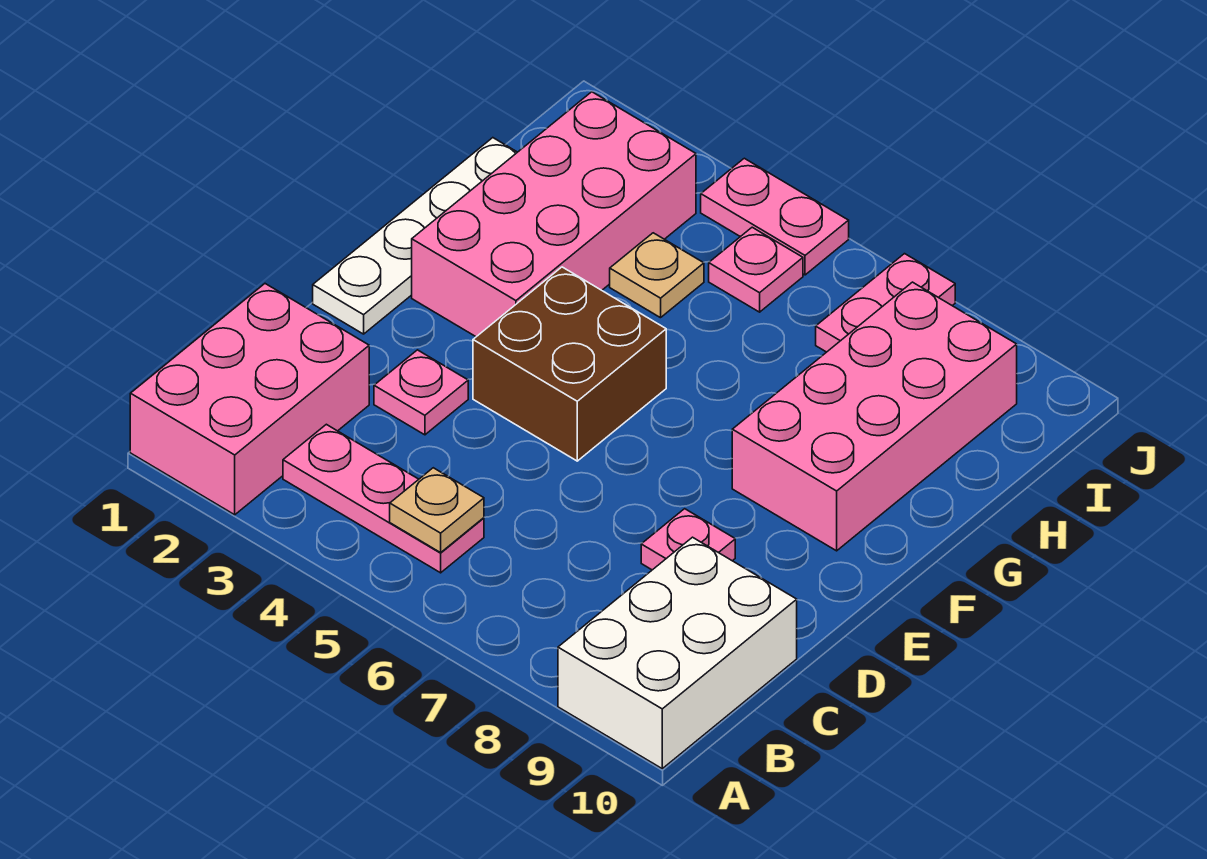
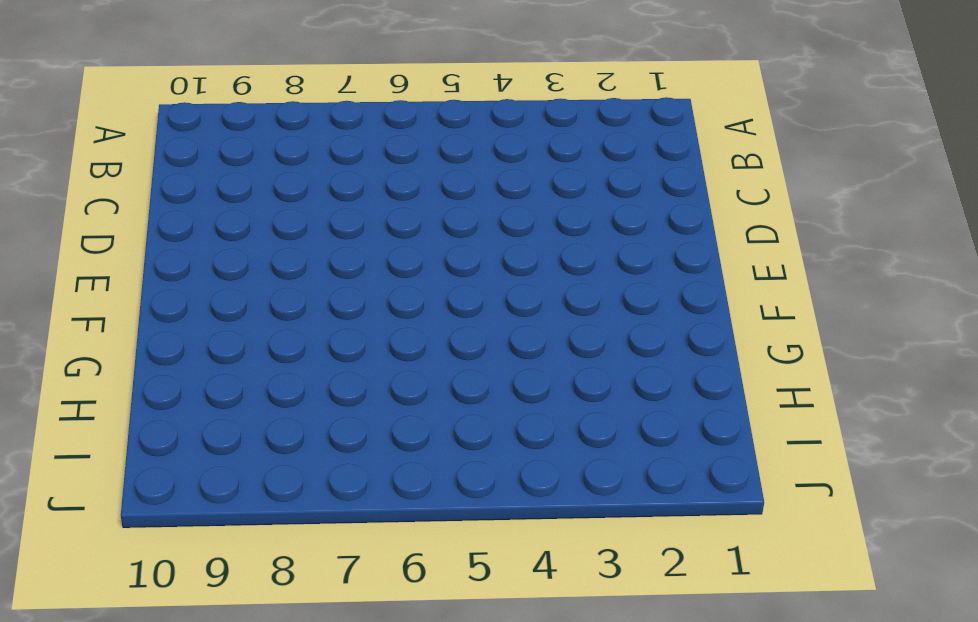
none -> pink brick A1:C2 level 1
none -> white brick A9:C10 level 1
none -> pink plate B3:B5 level 1

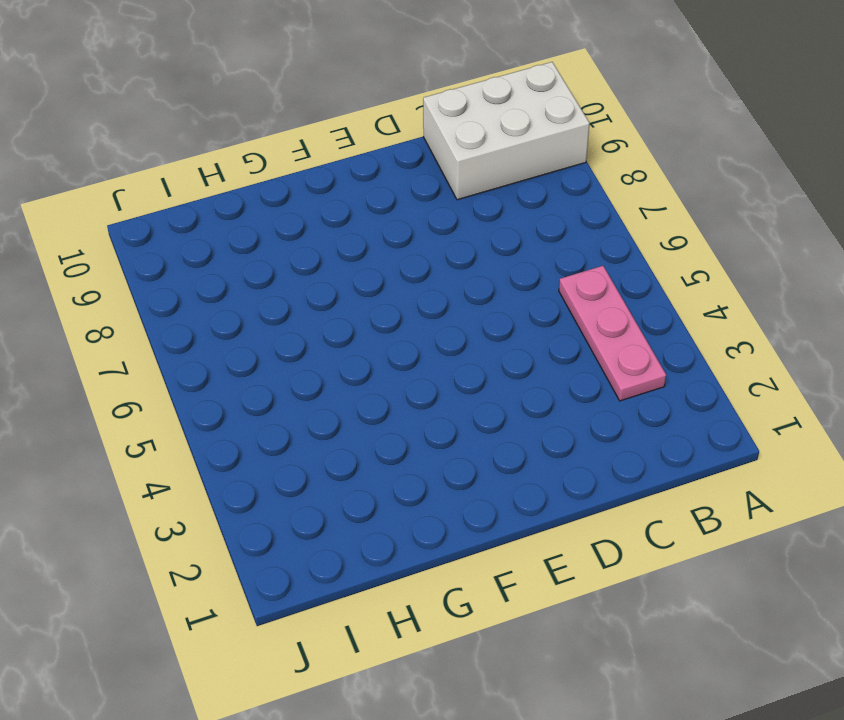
none -> pink brick A1:C2 level 1
none -> pink plate D3 level 1
none -> pink plate D8 level 1

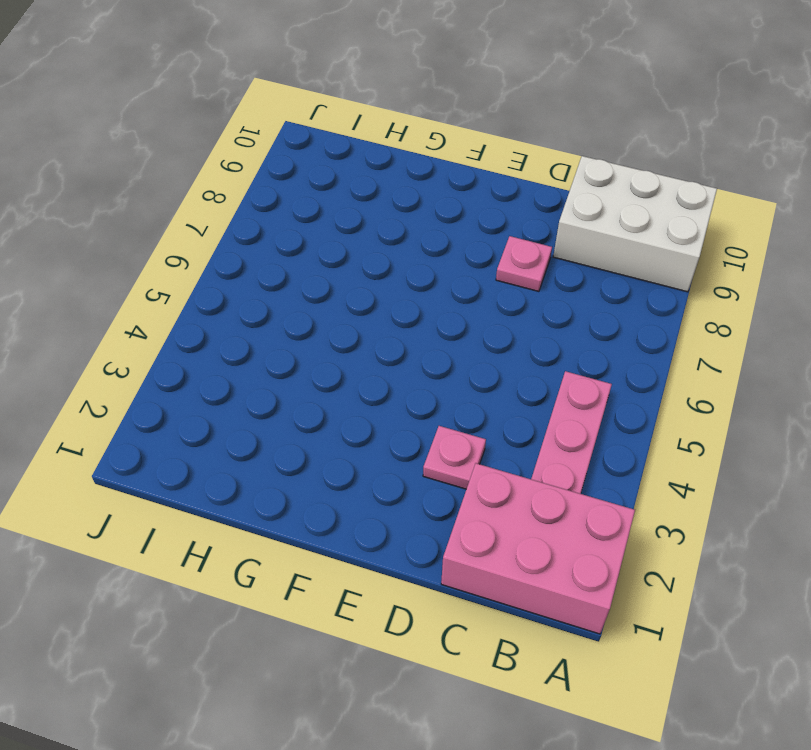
none -> white plate E1:H1 level 1
none -> brown brick E4:F5 level 1
none -> pink brick F2:I3 level 1

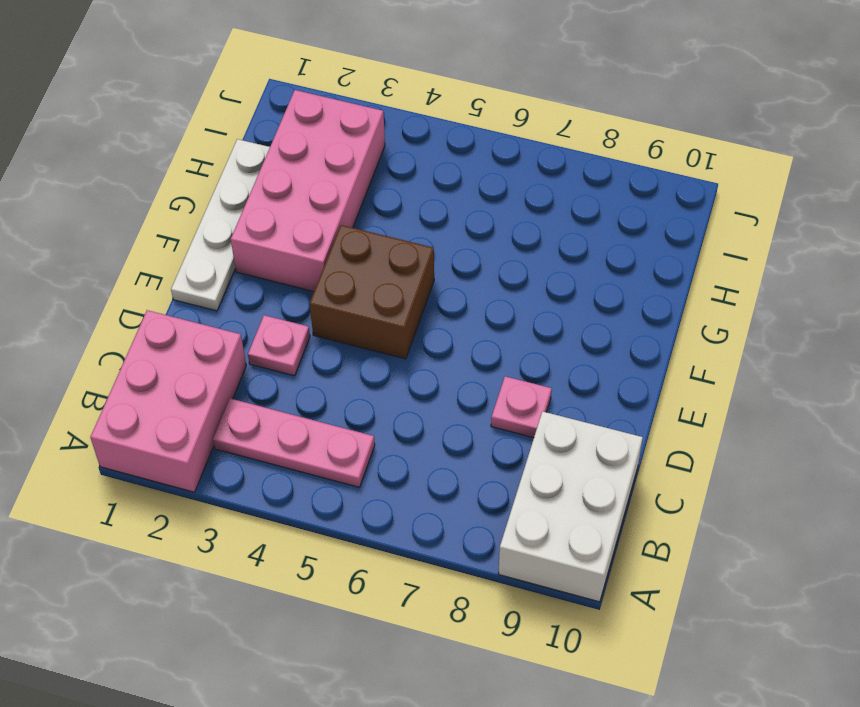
none -> pink brick F8:I9 level 1
none -> tan plate H4 level 1
none -> pink plate I5 level 1

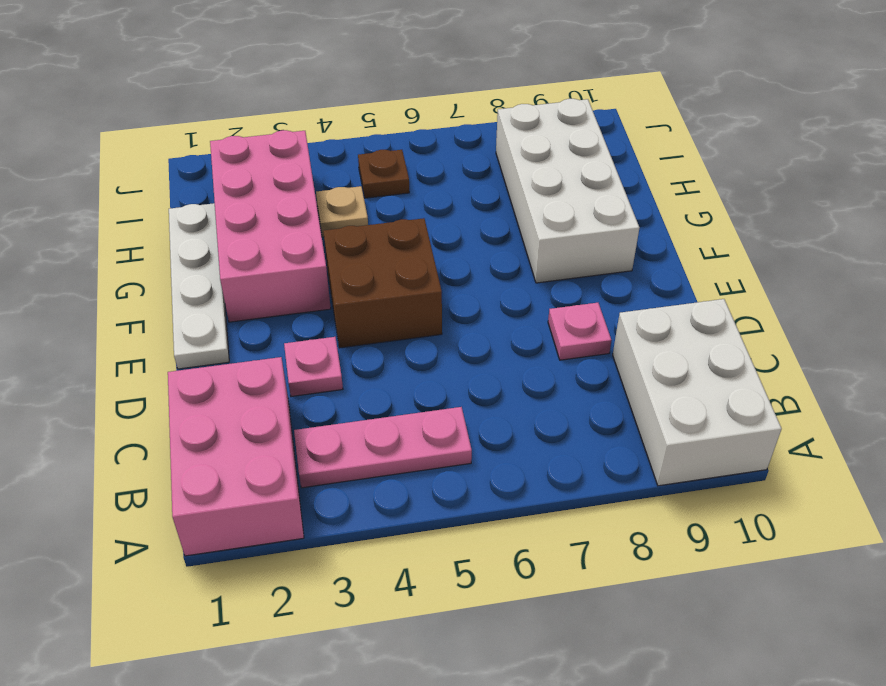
white brick F8:I9 level 1 -> pink brick F8:I9 level 1
brown plate I5 level 1 -> pink plate I5 level 1
none -> pink plate I7:J7 level 1
none -> pink plate J4:J5 level 1
none -> tan plate B5 level 2

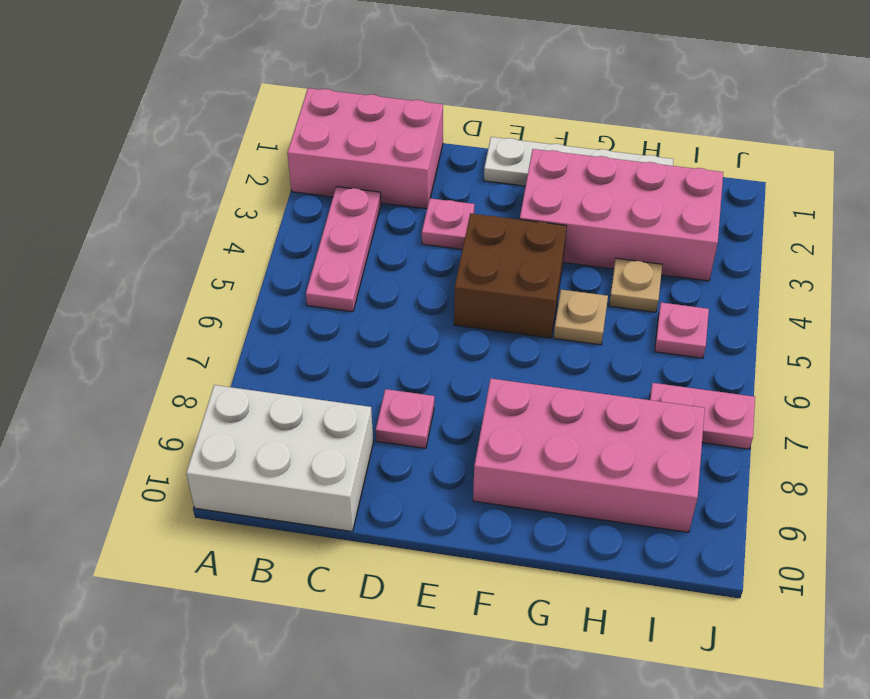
tan plate G5 level 1 -> tan plate B5 level 2
none -> pink plate J4:J5 level 1

